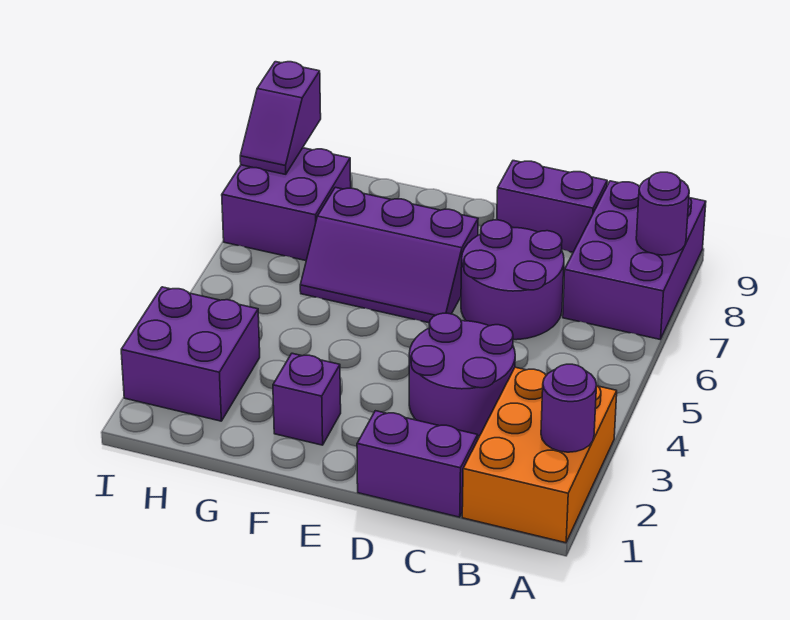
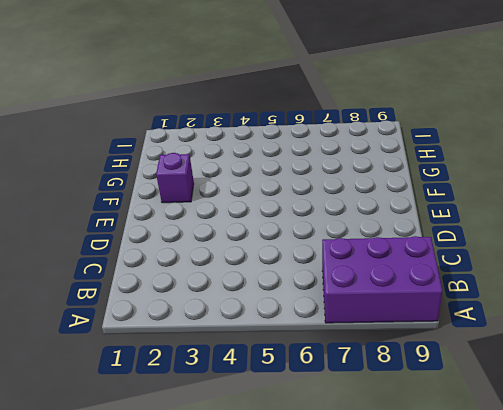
none -> orange brick A1:B3 level 1
none -> purple brick C1:D1 level 1
none -> purple round brick C3:D4 level 1

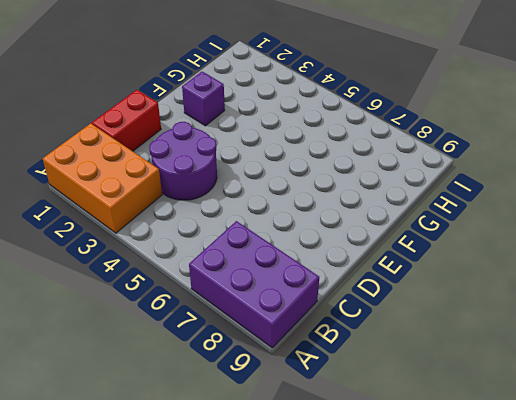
red brick C1:D1 level 1 -> purple brick C1:D1 level 1
none -> purple round brick C6:D7 level 1
none -> purple brick C9:D9 level 1
none -> purple slope E6:G7 level 1 top 7

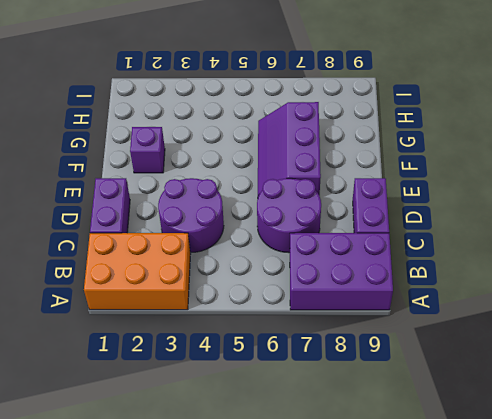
none -> purple brick H2:I3 level 1
none -> purple brick H7:I8 level 1
none -> purple round brick A2 level 2

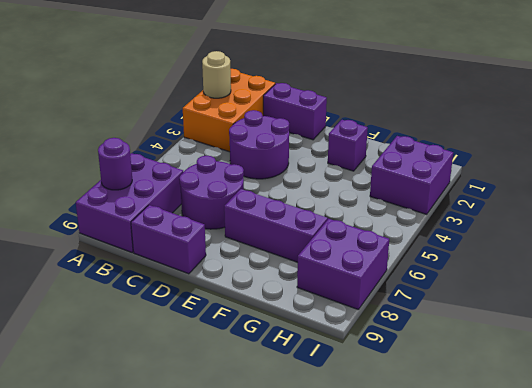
tan round brick A2 level 2 -> purple round brick A2 level 2
none -> purple slope I8:I9 level 2 top 9

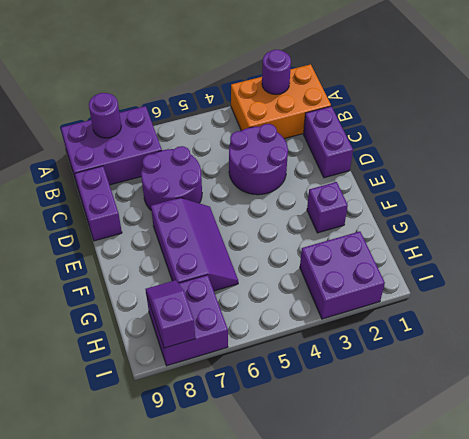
purple slope H8:I8 level 2 top I -> purple slope I8:I9 level 2 top 9

